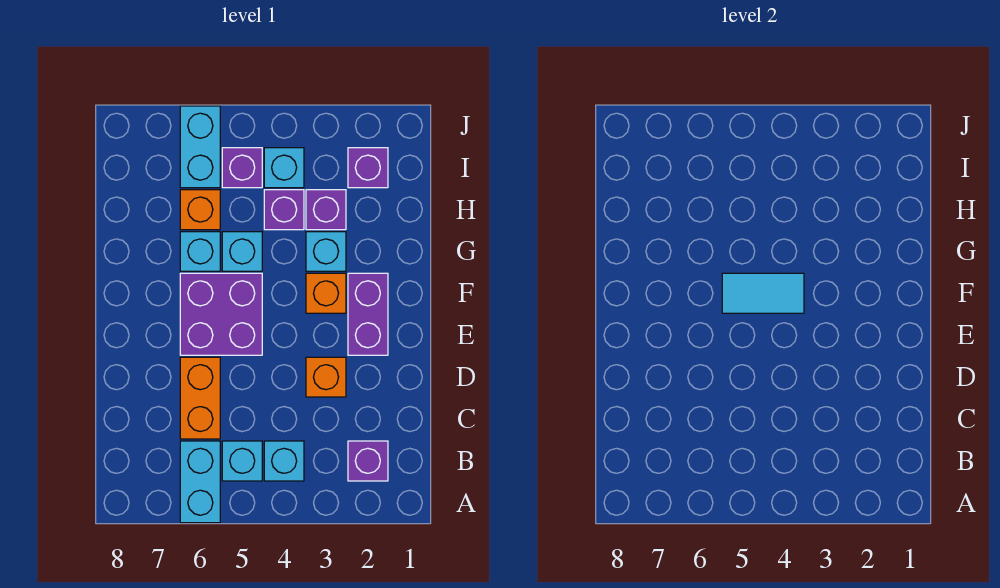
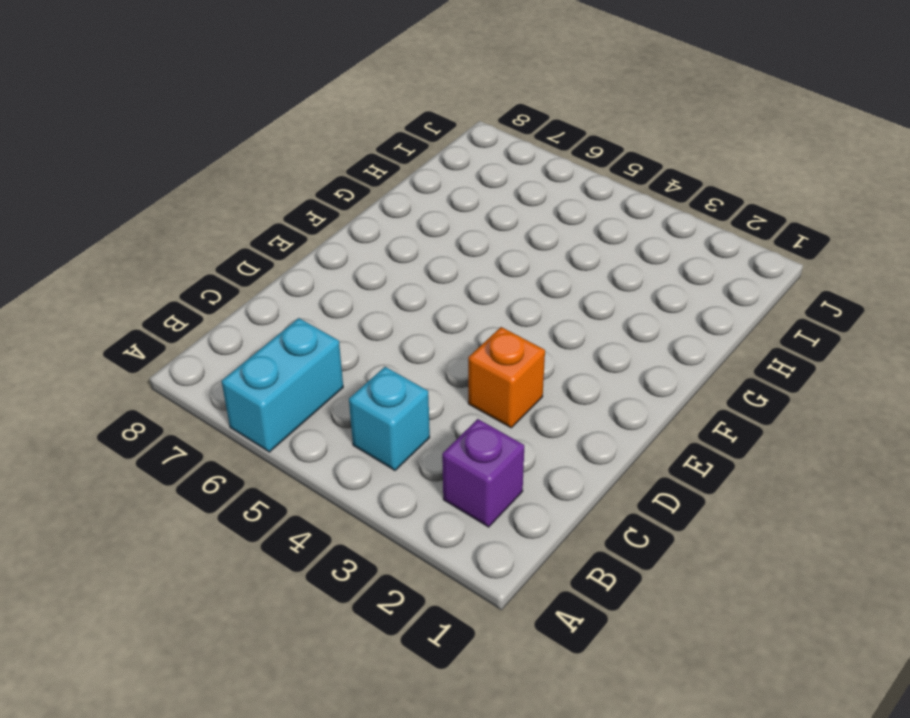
none -> cyan brick B5 level 1
none -> orange brick C6:D6 level 1
none -> purple brick E2:F2 level 1

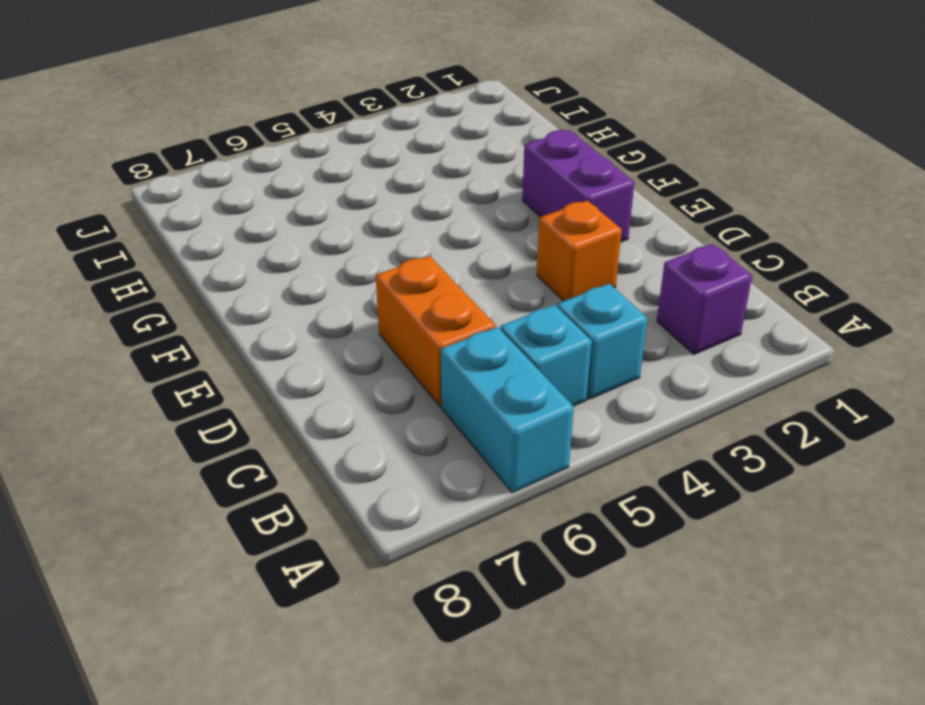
none -> purple brick E5:F6 level 1
none -> orange brick F3 level 1
none -> cyan brick G3 level 1

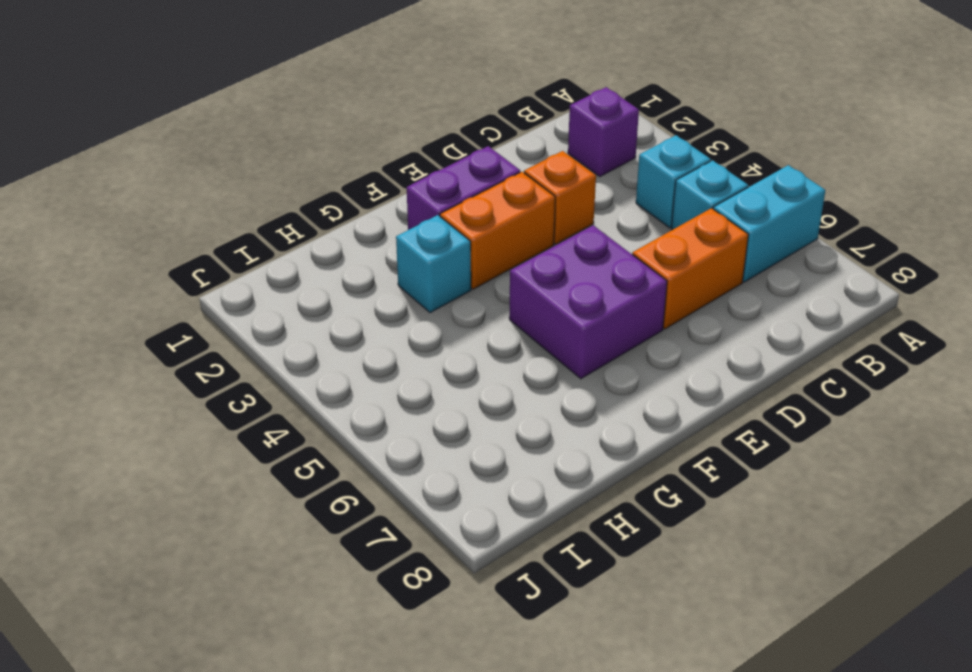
orange brick E3:F3 level 1 -> orange brick F3 level 1
none -> cyan brick G5 level 1
none -> cyan brick G6 level 1
none -> purple brick H3 level 1

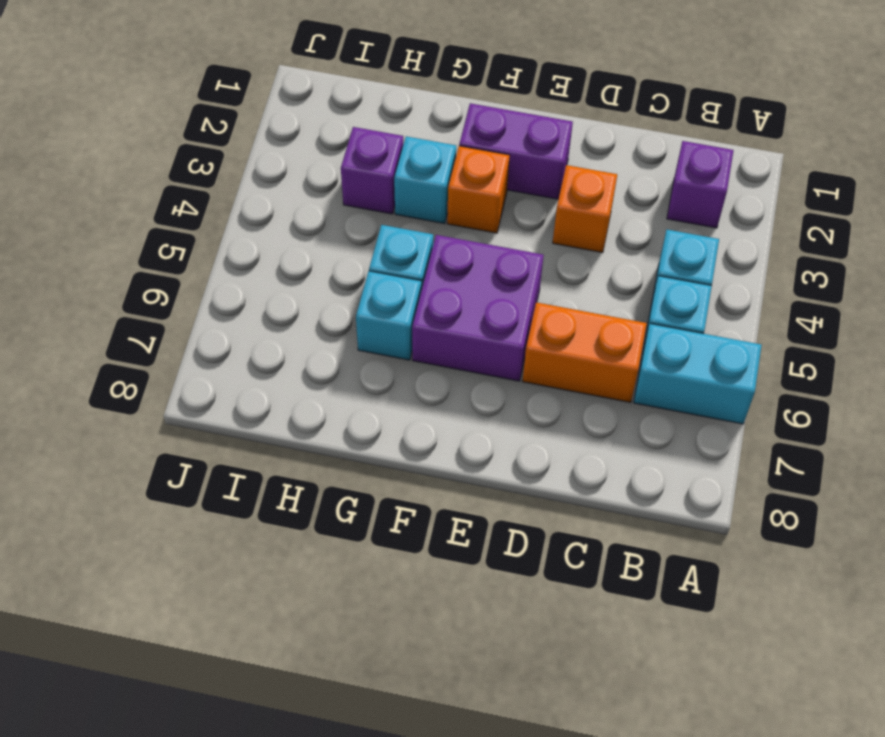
none -> purple brick H4 level 1
none -> orange brick H6 level 1
none -> purple brick I2 level 1

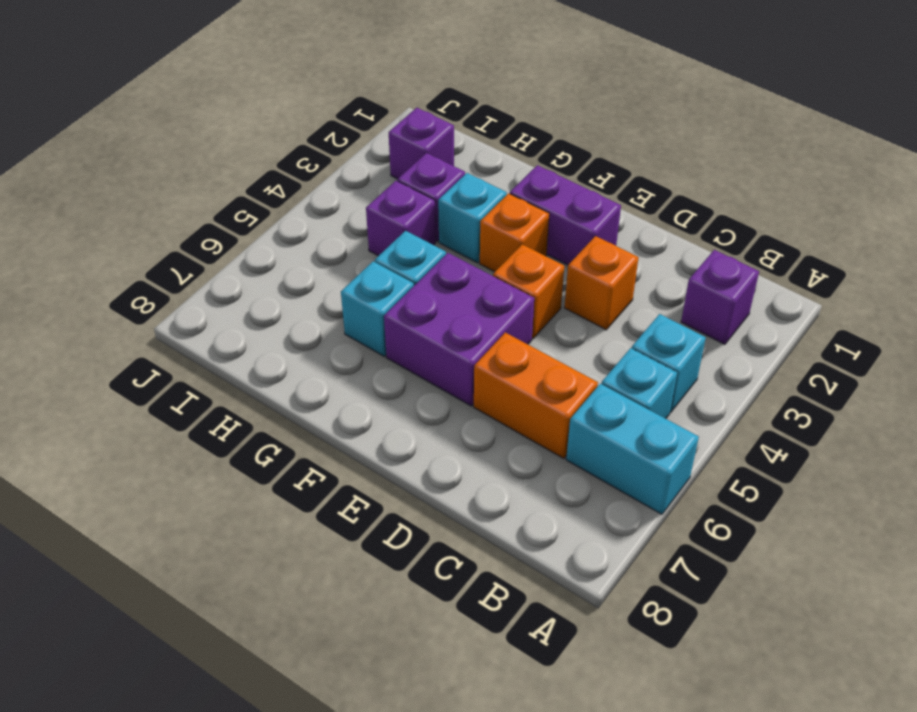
orange brick E4 level 1 -> orange brick H6 level 1
none -> cyan brick I4 level 1
none -> purple brick I5 level 1
none -> cyan brick I6:J6 level 1

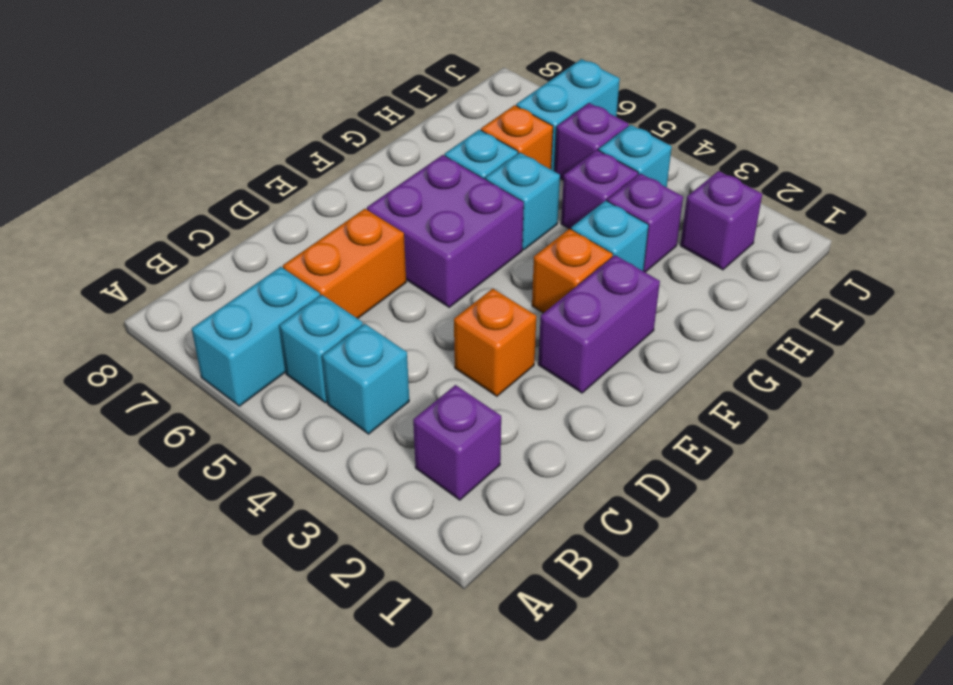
none -> cyan tile F4:F5 level 2

